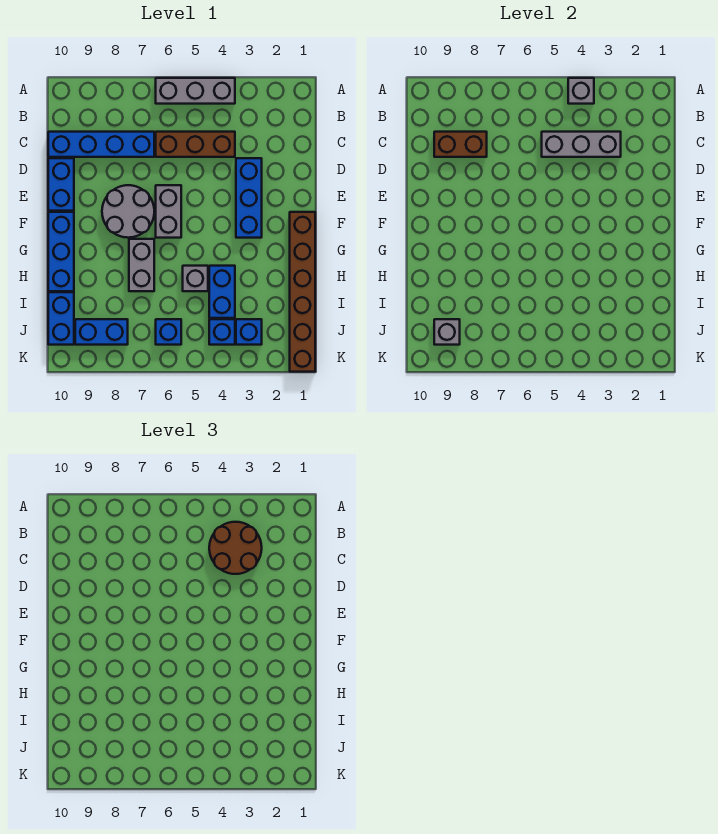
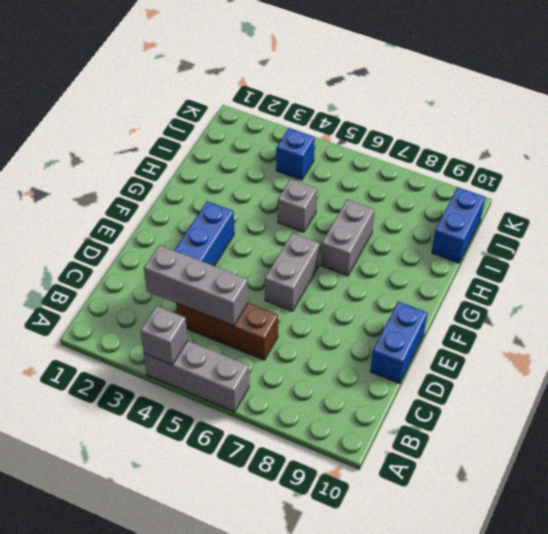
none -> blue brick C7:C10 level 1
none -> grey round brick E7:F8 level 1
none -> brown brick F1:K1 level 1

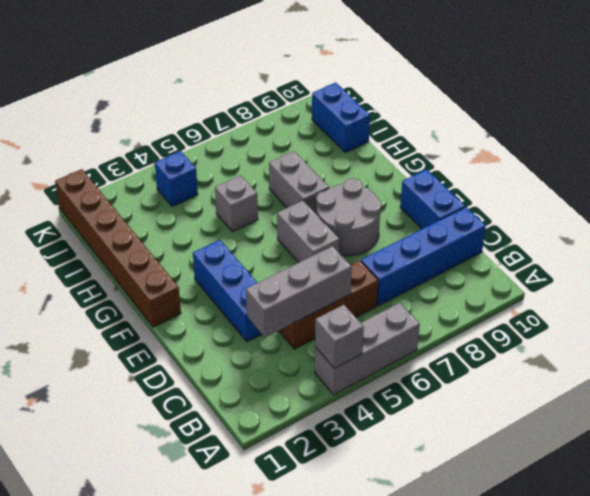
none -> blue brick F10:H10 level 1
none -> blue brick H4:I4 level 1
none -> blue brick J3 level 1

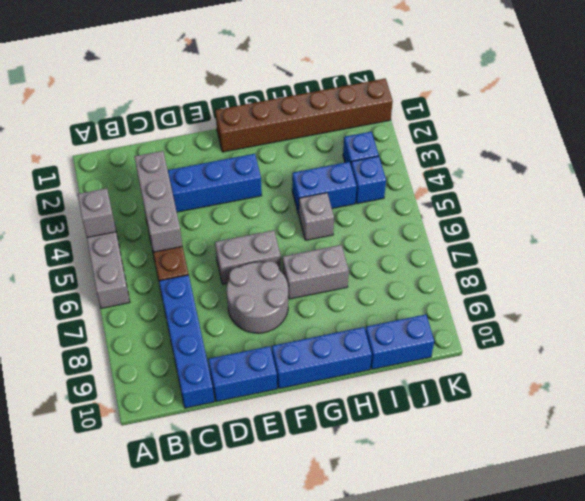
none -> blue brick J6 level 1
none -> blue brick J8:J9 level 1
none -> brown brick C8:C9 level 2

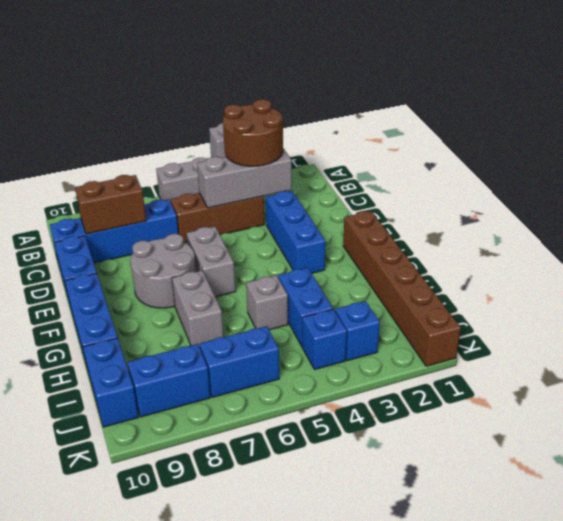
blue brick J6:J7 level 1 -> blue brick J6 level 1
none -> grey brick J9 level 2

